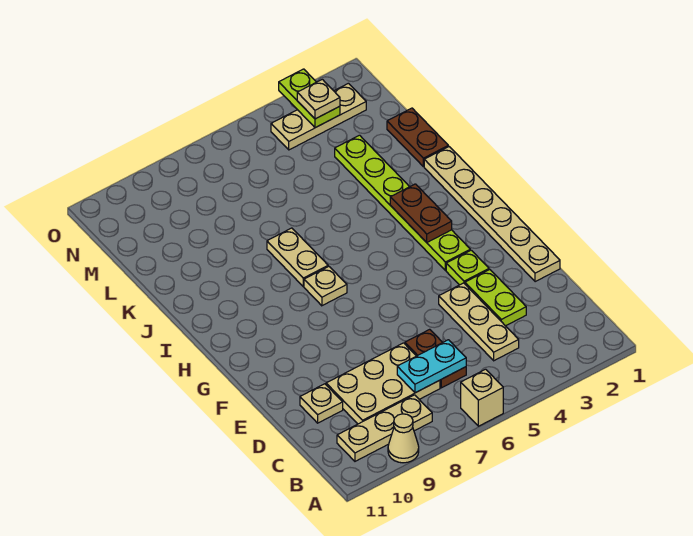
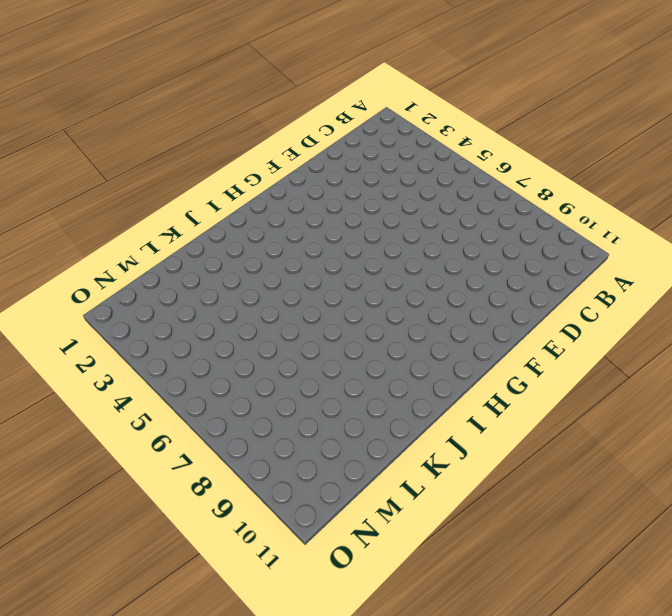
none -> tan brick A6 level 1
none -> tan cone A9 level 1
none -> tan plate B8:B10 level 1

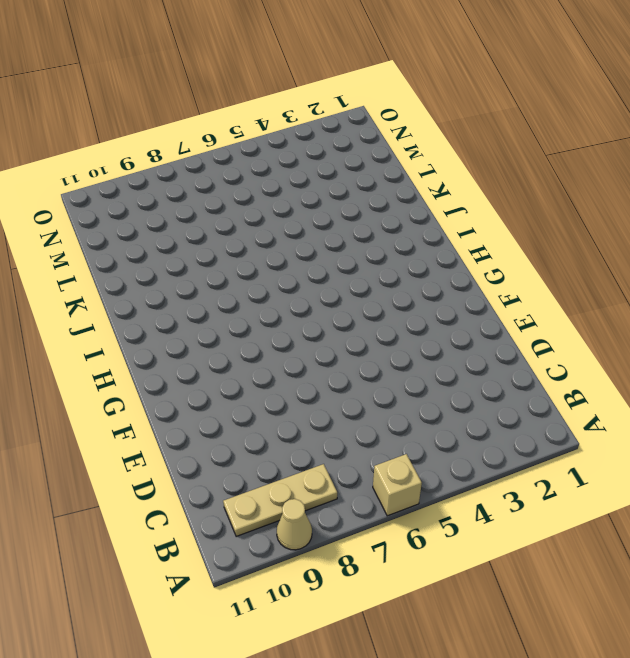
none -> tan plate C4:E4 level 1
none -> brown plate C6:D6 level 1
none -> tan plate C7:D9 level 1

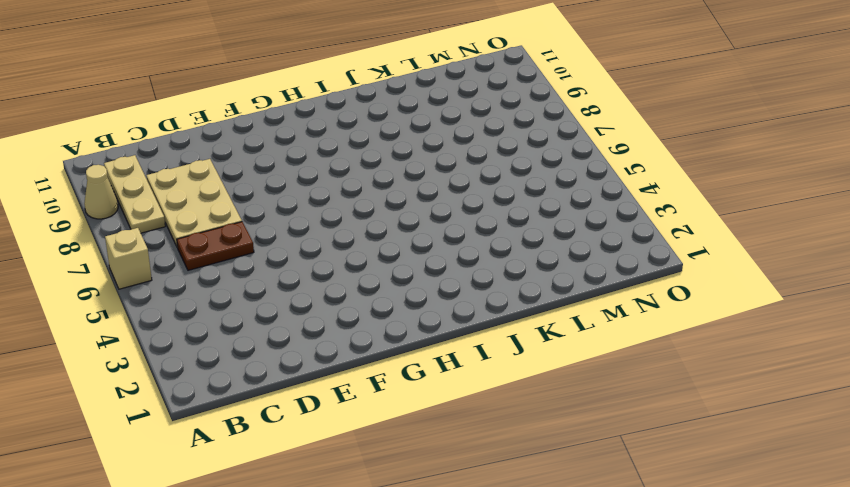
none -> tan plate C4:E4 level 1
none -> lime plate D3:E3 level 1
none -> tan plate D10 level 1

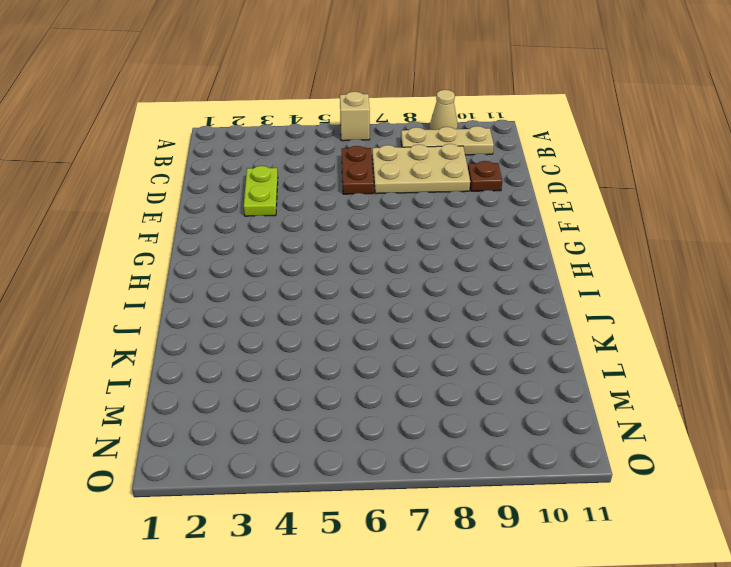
brown plate D10 level 1 -> tan plate D10 level 1
none -> tan plate C4:E4 level 1
none -> tan plate E1:J1 level 1
none -> lime plate F3 level 1

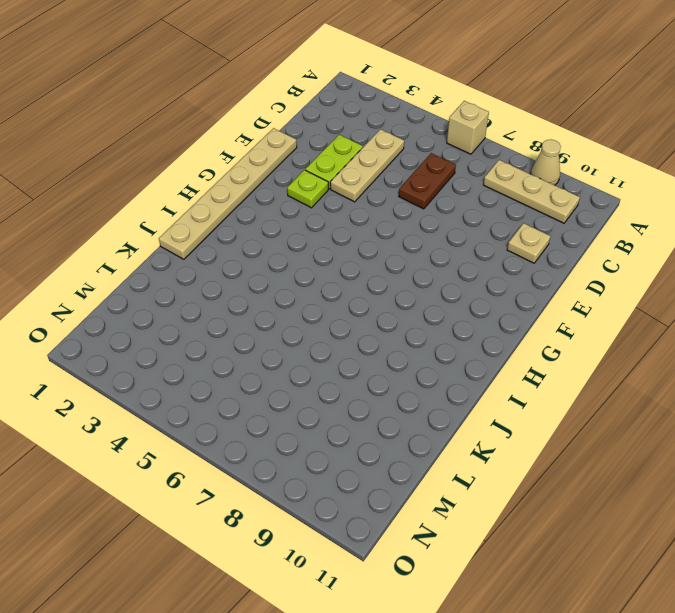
none -> tan plate C7:D9 level 1
none -> lime plate G3:L3 level 1
none -> tan plate H7 level 1

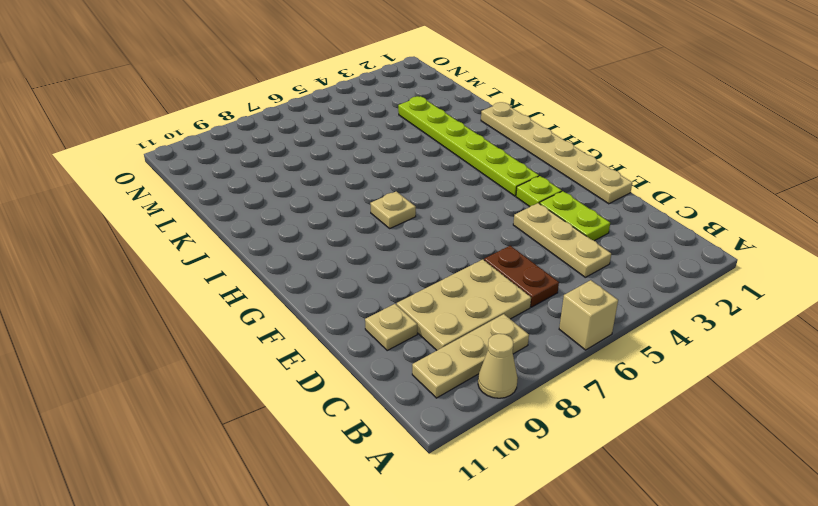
none -> tan plate I7:J7 level 1
none -> brown plate K1:L1 level 1
none -> tan plate N2:N4 level 1

